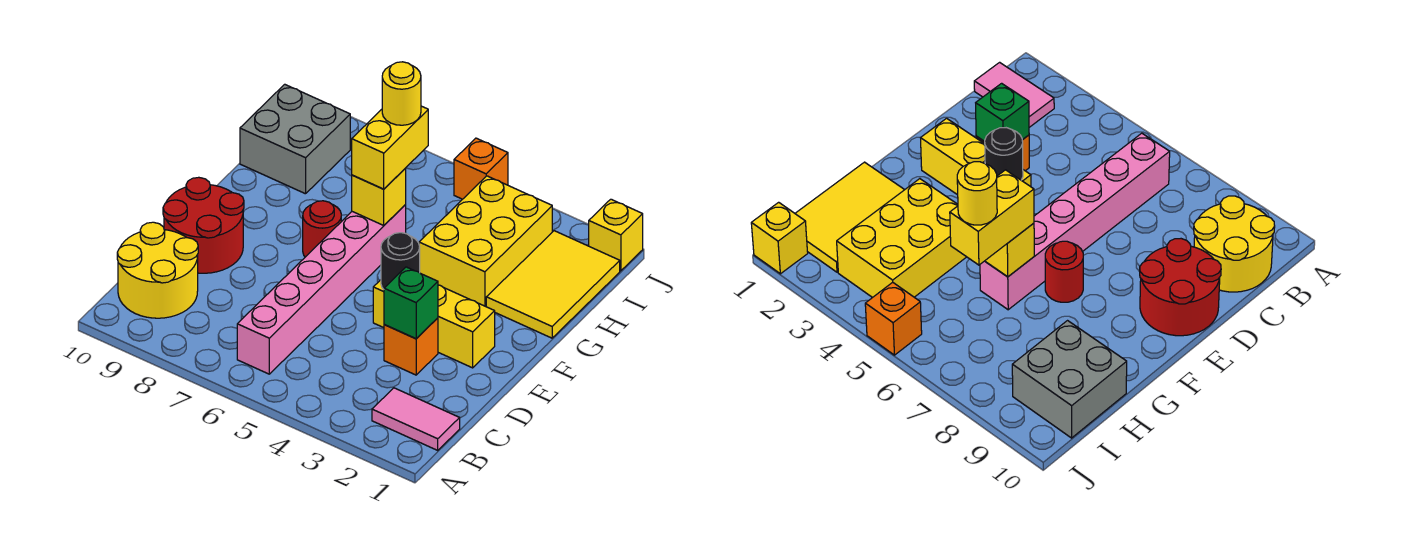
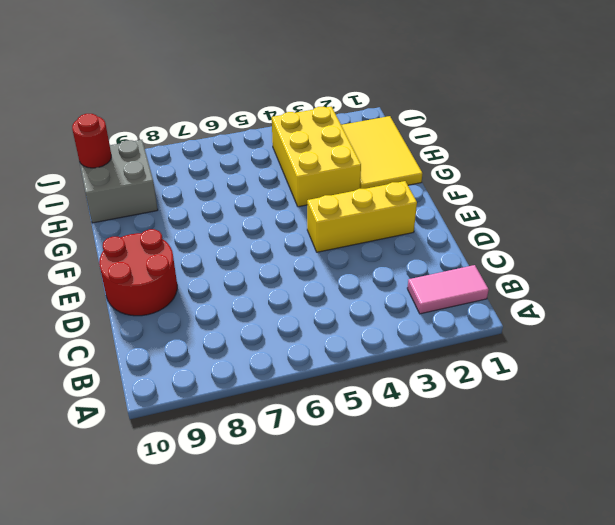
red round brick I10 level 2 -> red round brick F7 level 1
none -> pink brick B6:G6 level 1
none -> yellow round brick B9:C10 level 1
none -> orange brick D3 level 1

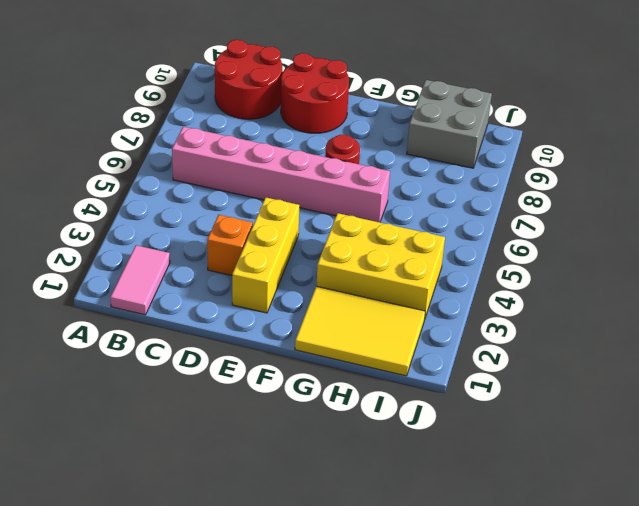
red round brick B9:C10 level 1 -> yellow round brick B9:C10 level 1
none -> yellow brick J1 level 1
none -> orange brick J5 level 1
none -> green brick D3 level 2

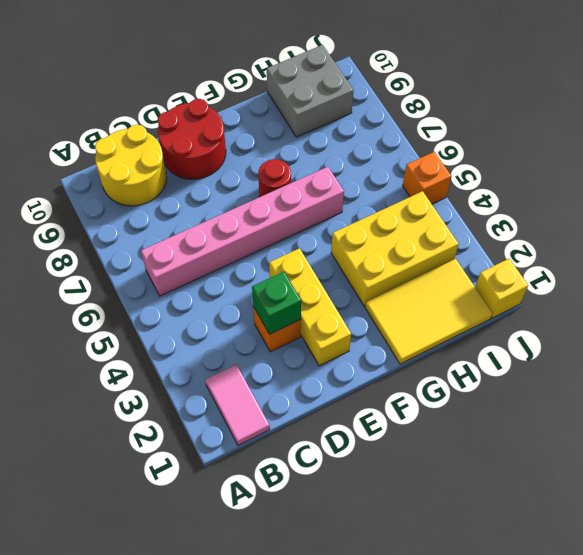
none -> black round brick E4 level 2
none -> yellow brick G6 level 2
none -> yellow brick G6:H6 level 3

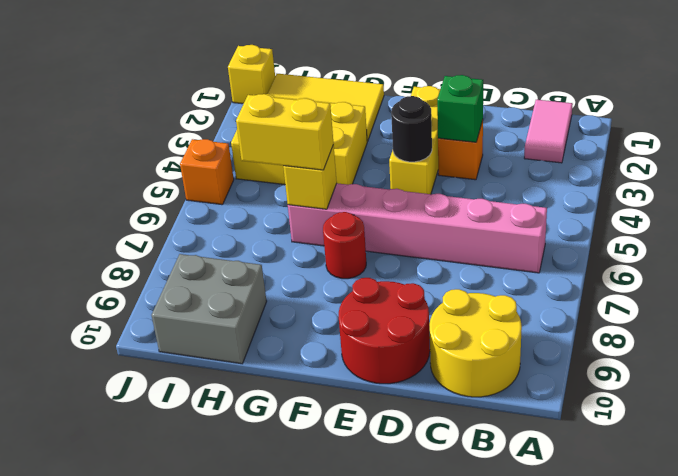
none -> yellow round brick H6 level 4

